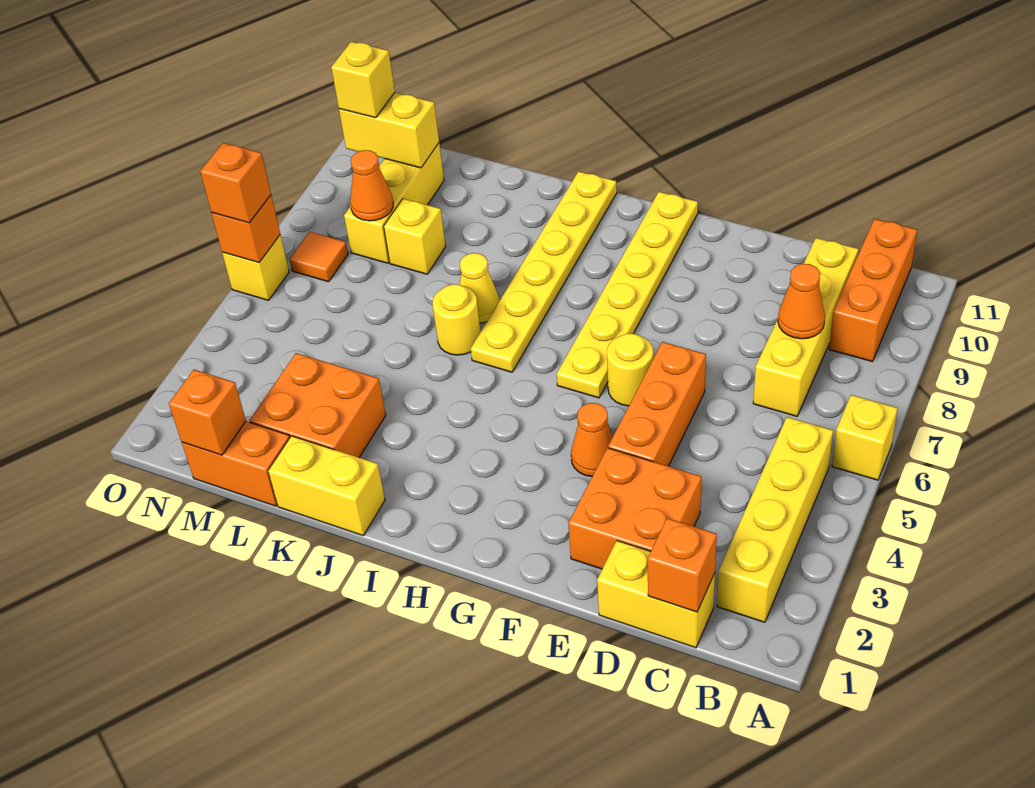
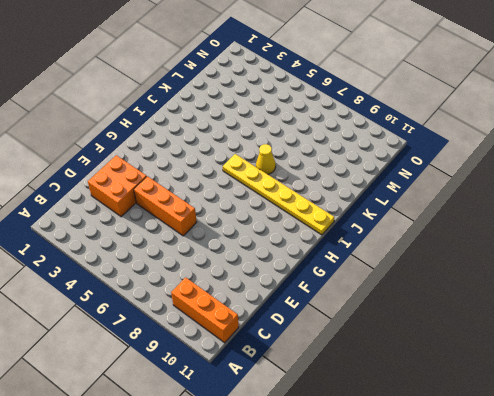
none -> yellow brick A6 level 1
none -> yellow brick B2:B5 level 1
none -> yellow brick C1:D1 level 1

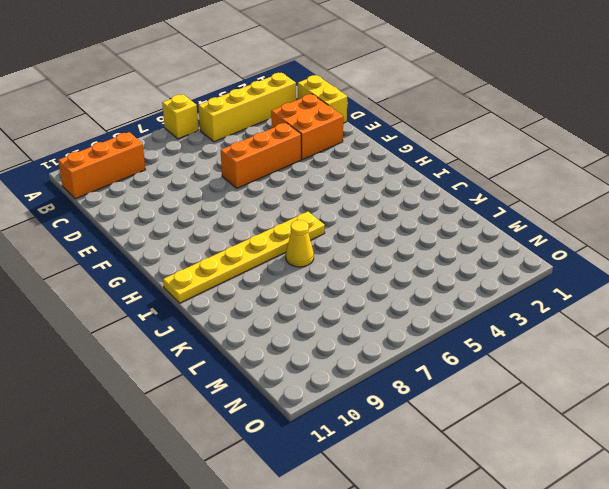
none -> yellow brick C7:C10 level 1
none -> orange cone F4 level 1
none -> yellow round brick F6 level 1

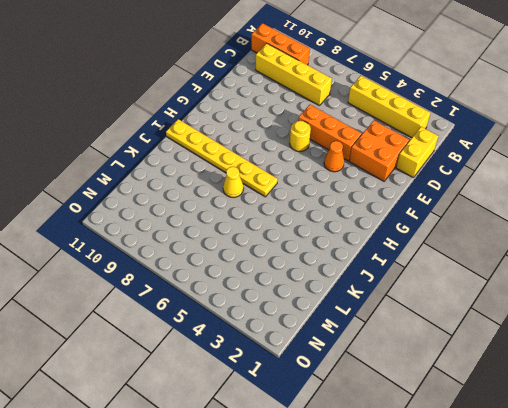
none -> yellow brick A6 level 1
none -> yellow plate G6:G11 level 1
none -> yellow brick J1:K1 level 1

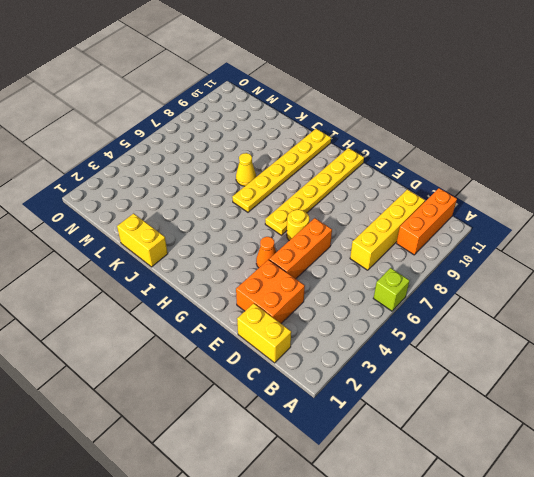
lime brick A6 level 1 -> yellow brick A6 level 1
none -> yellow brick B2:B5 level 1
none -> yellow round brick J6 level 1
none -> orange brick K2:L3 level 1

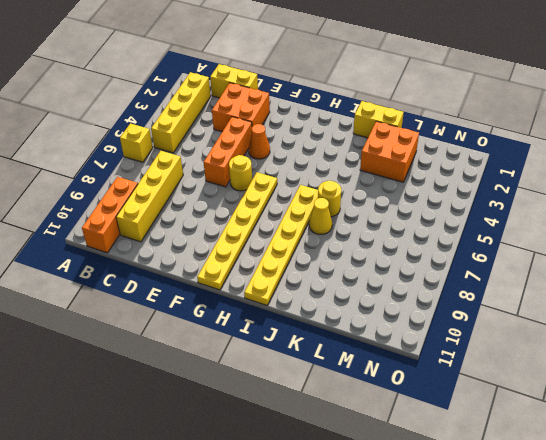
none -> orange brick L1:M1 level 1
none -> yellow brick L8 level 1
none -> yellow brick M8:M10 level 1

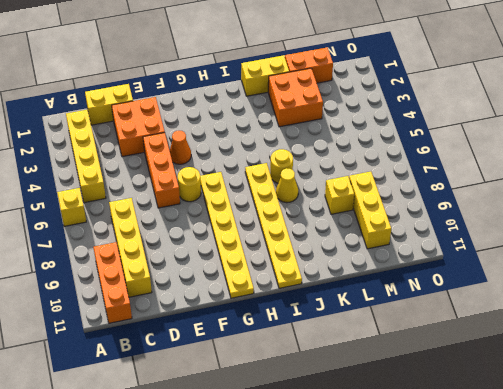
none -> orange tile N7 level 1
none -> yellow brick O6 level 1
none -> orange brick C1 level 2

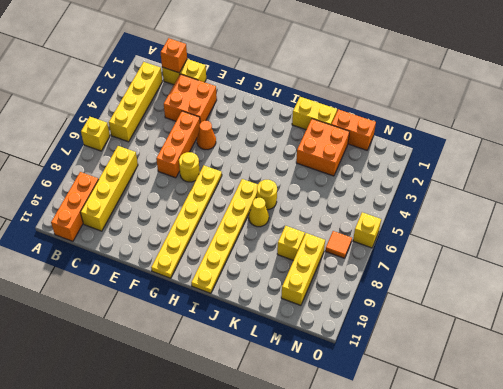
none -> orange cone C8 level 2
none -> orange brick M1 level 2
none -> orange cone M8 level 2

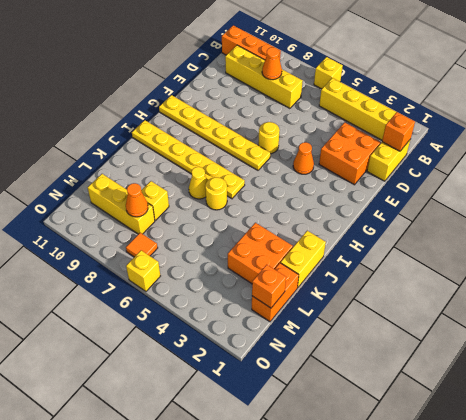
none -> orange brick E4:E6 level 1
none -> yellow brick M10:N10 level 2
none -> orange brick O6 level 2

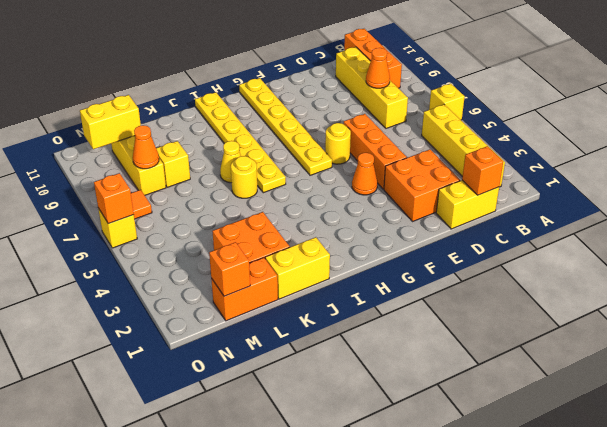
none -> yellow brick N10 level 3
none -> orange brick O6 level 3

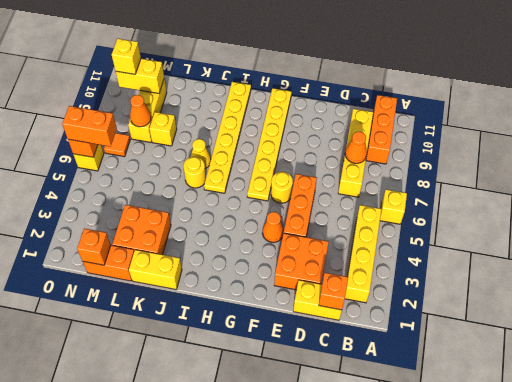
orange brick N6:O6 level 3 -> orange brick O6 level 3

